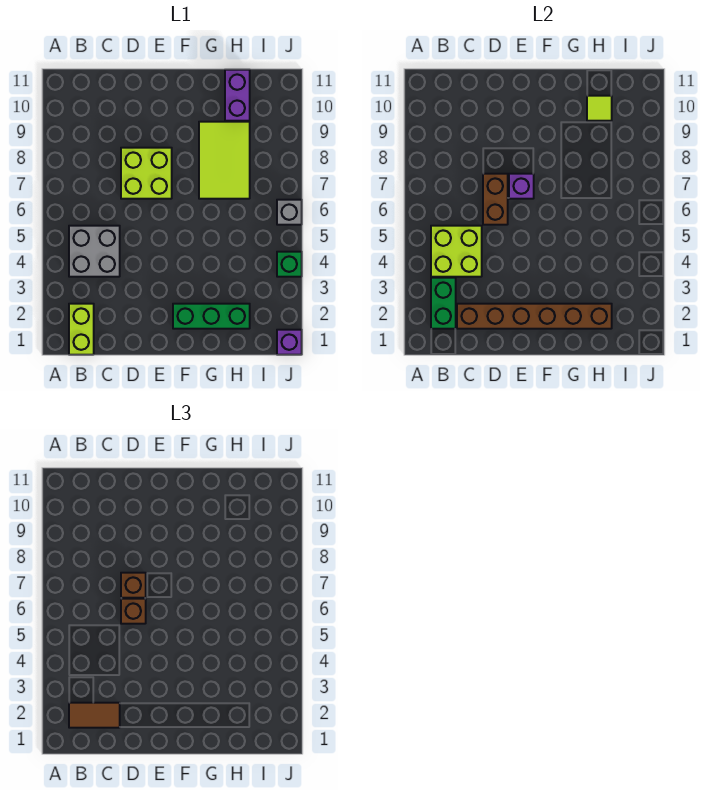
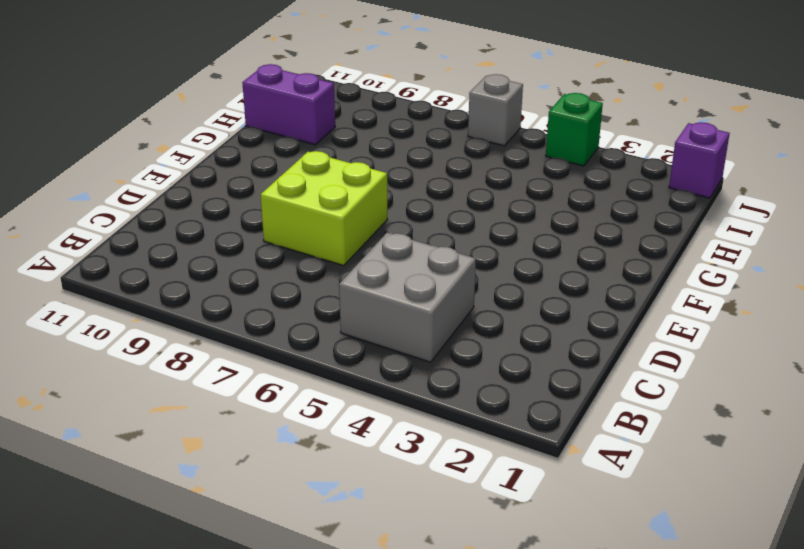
none -> lime brick B1:B2 level 1
none -> green brick F2:H2 level 1
none -> lime tile G7:H9 level 1

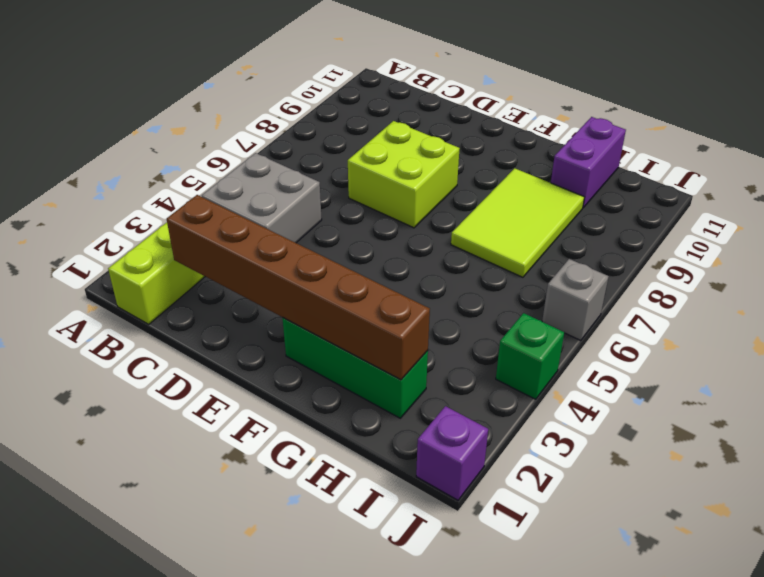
none -> green brick B2:B3 level 2
none -> lime brick B4:C5 level 2
none -> brown brick D6:D7 level 2

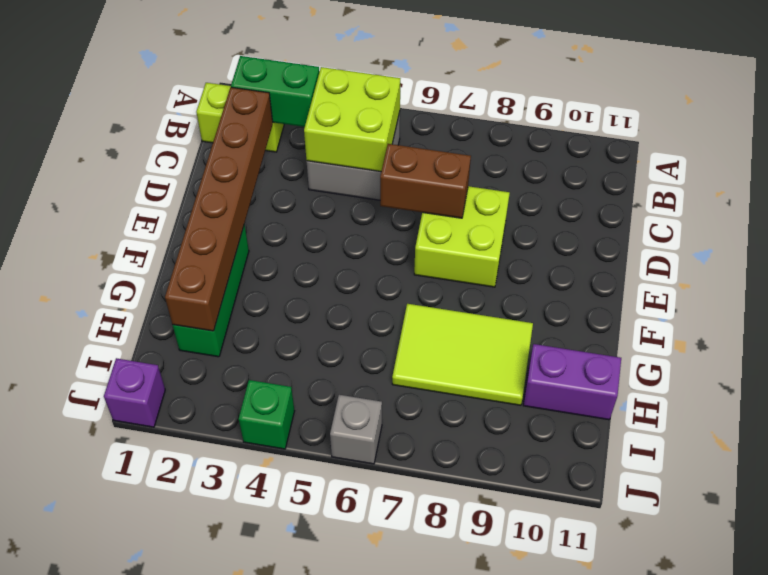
none -> purple brick E7 level 2
none -> lime tile H10 level 2
none -> brown tile B2:C2 level 3

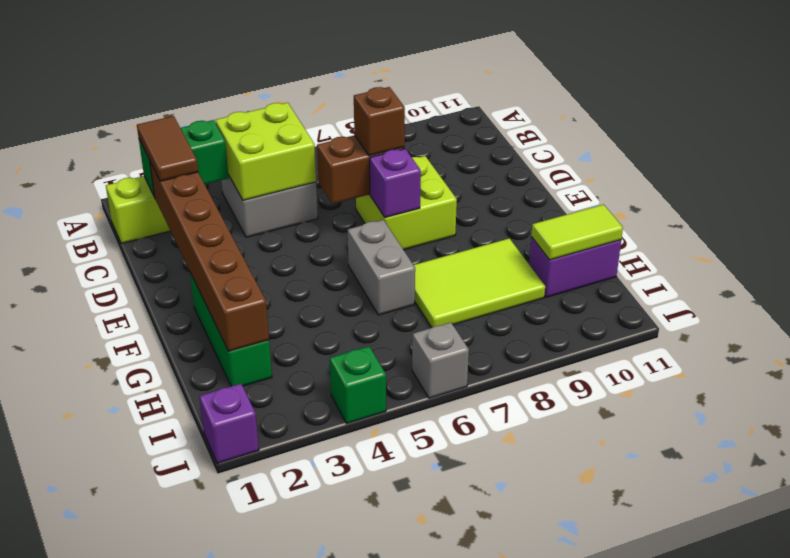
grey brick F6:G6 level 1 -> none
lime tile H10:H11 level 2 -> lime tile H10 level 2
none -> brown brick D6 level 3

